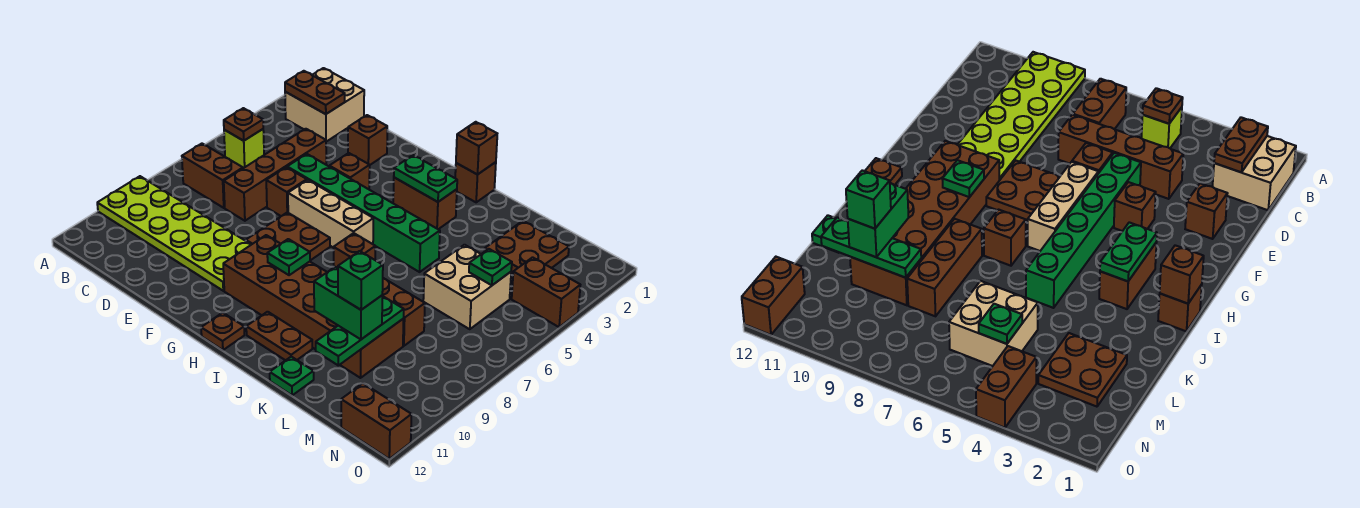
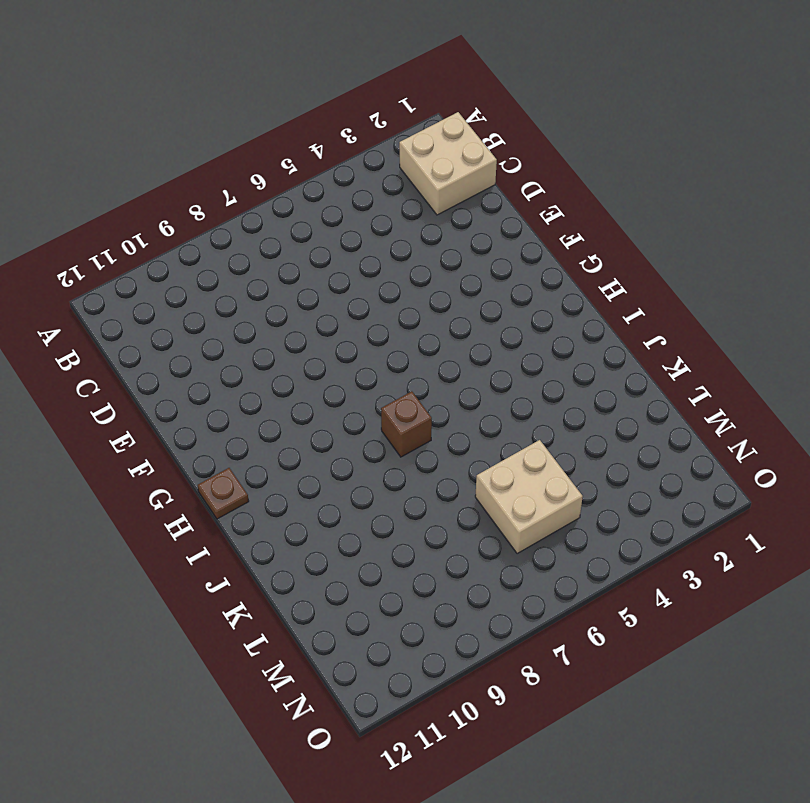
none -> lime plate A9:F10 level 1
none -> lime brick B5 level 1
none -> brown brick B7:C7 level 1
none -> brown brick D4:D7 level 1

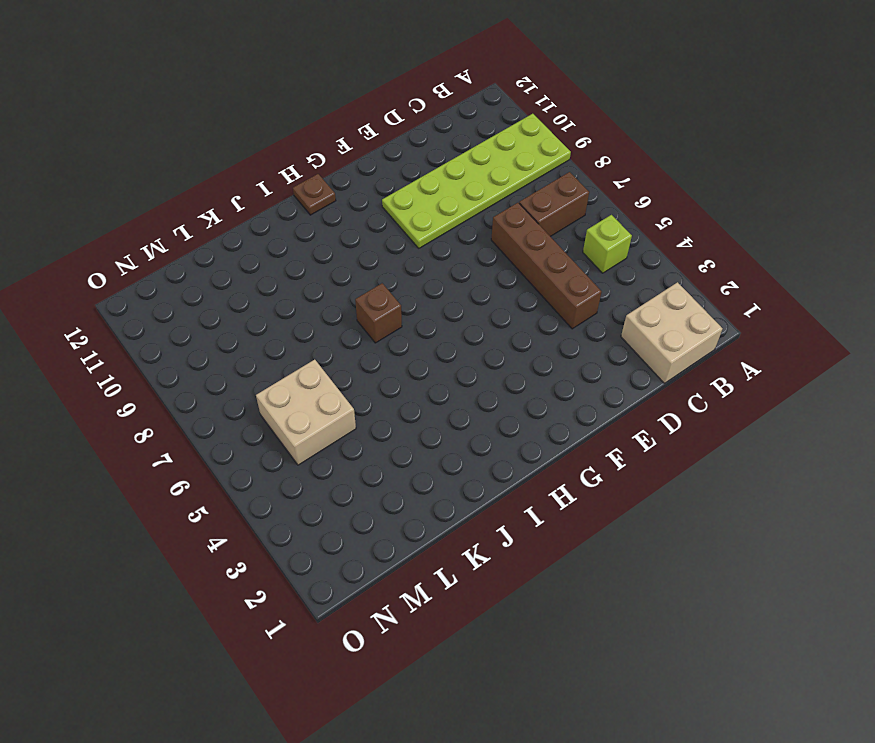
none -> brown brick E2 level 1
none -> green brick E5:J5 level 1
none -> brown brick E6 level 1
none -> brown brick F4 level 1

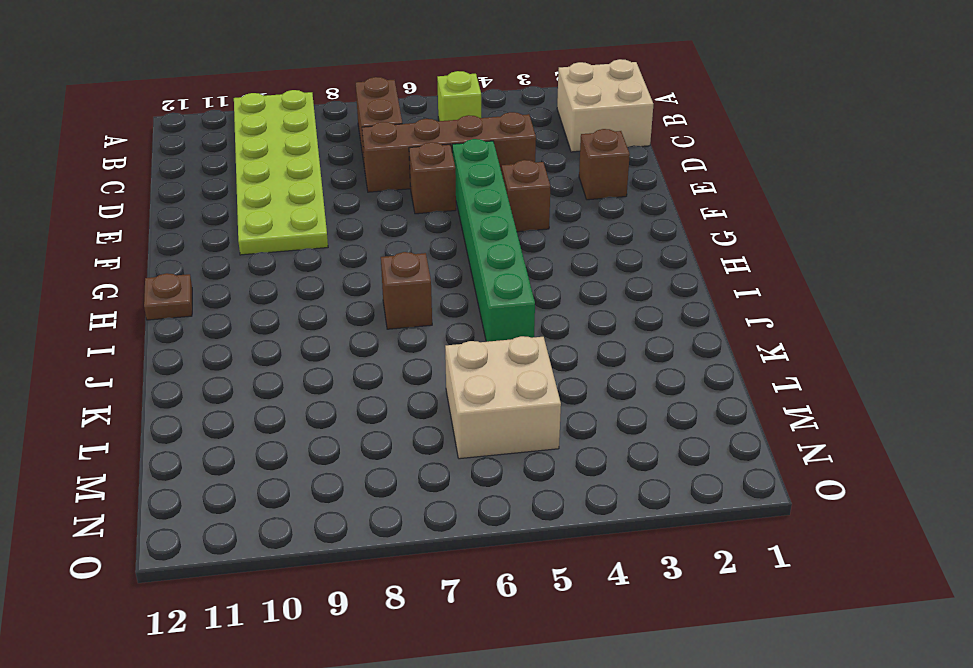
none -> tan brick F6:H6 level 1
none -> brown plate F7:G8 level 1
none -> brown brick G9:L10 level 1
none -> brown brick H3:I3 level 1

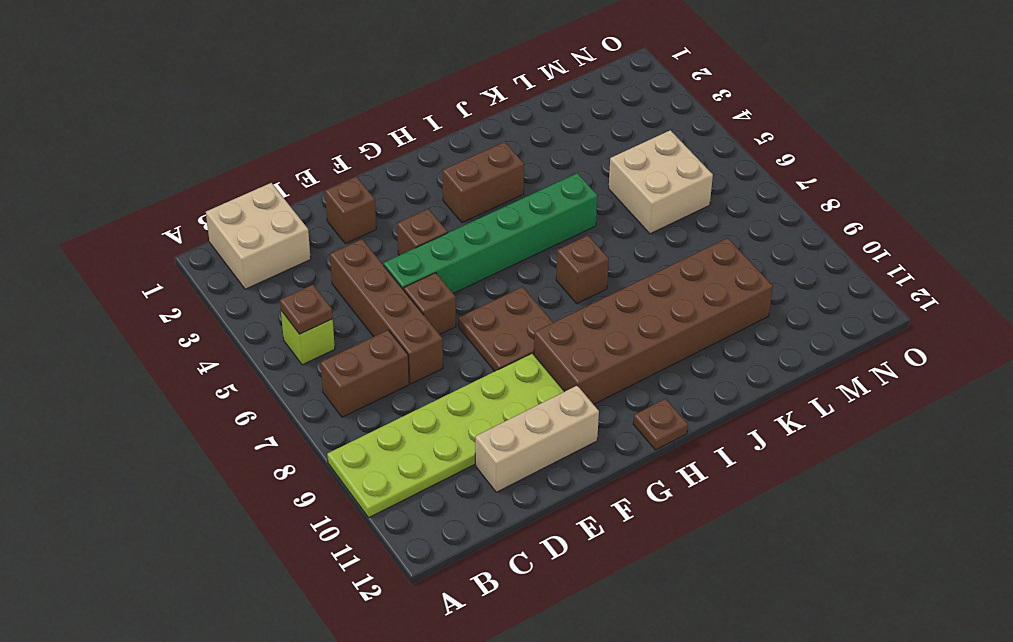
tan brick D11:F11 level 1 -> tan brick F6:H6 level 1
none -> brown brick I1 level 1
none -> brown plate I11:J11 level 1
none -> brown brick J8:L8 level 1
none -> green plate K12 level 1

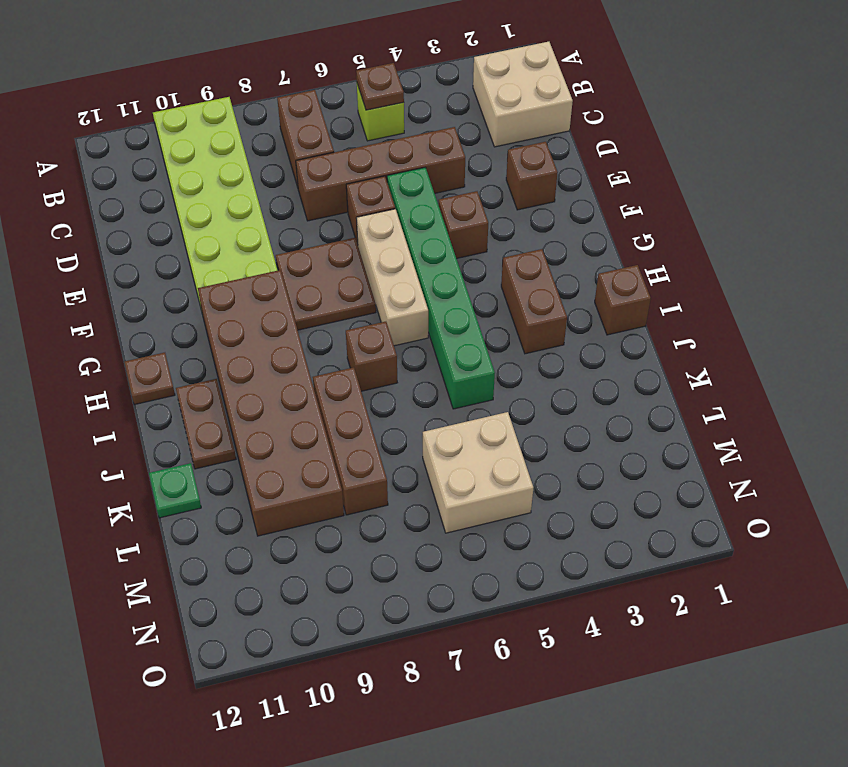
none -> brown plate L2:M3 level 1
none -> brown brick N4:O4 level 1
none -> brown brick N12:O12 level 1
none -> brown plate B2:C2 level 2

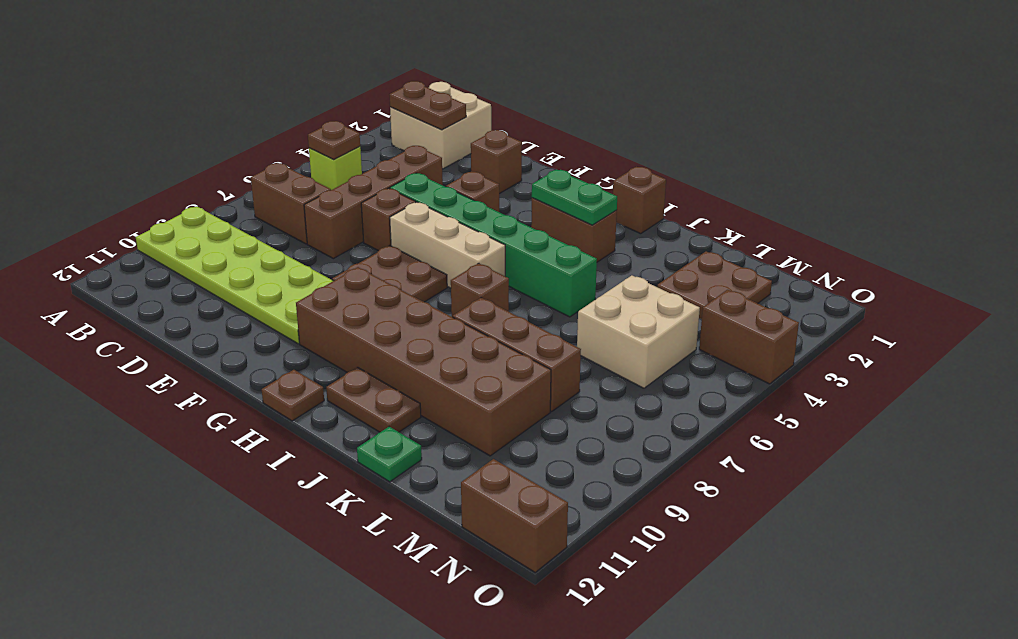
none -> green plate H9 level 2
none -> brown brick I1 level 2
none -> green plate L9:L11 level 2
none -> green plate M5 level 2

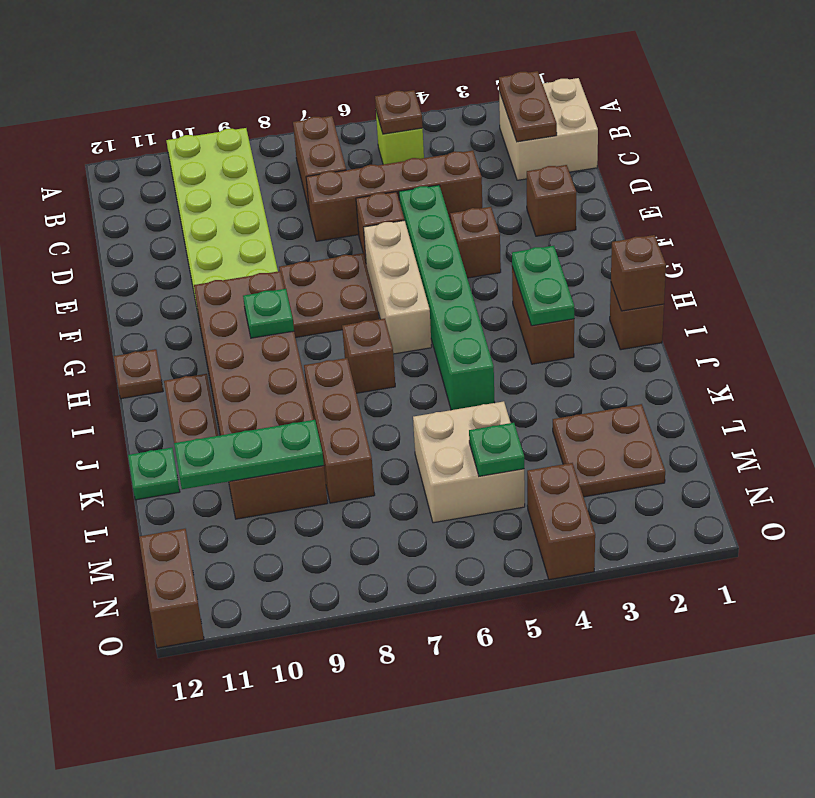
none -> green brick K10:L10 level 3
none -> green brick L10 level 4

